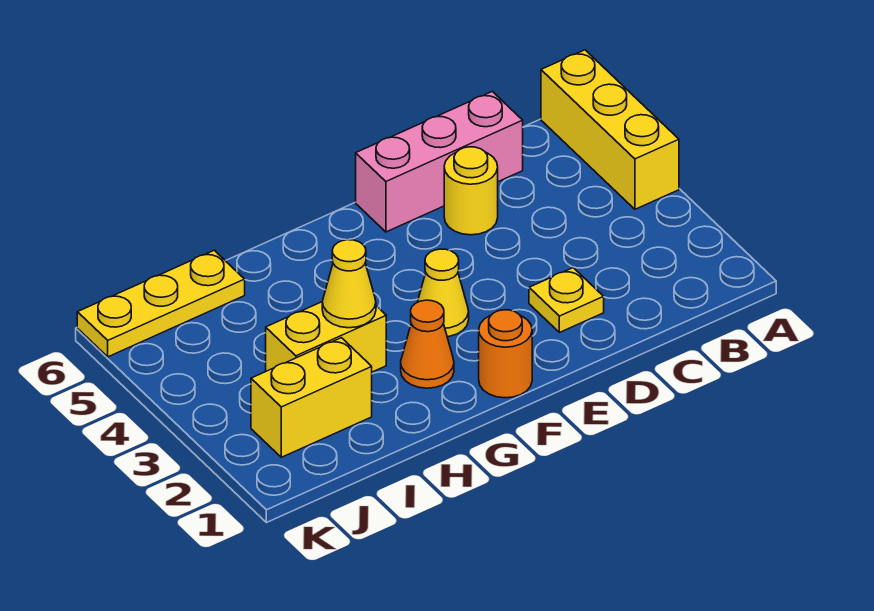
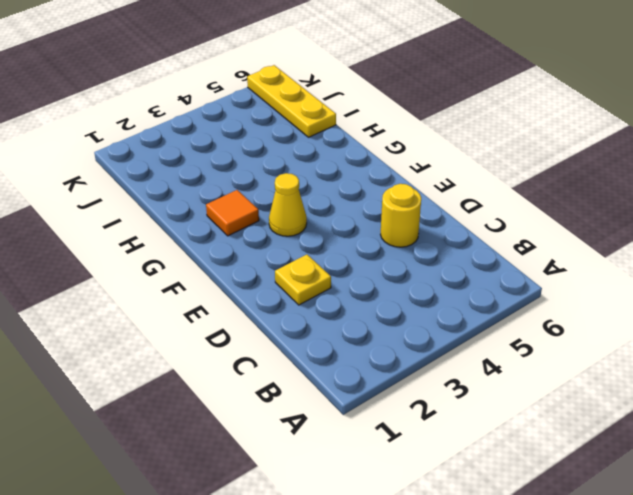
orange tile G2 level 1 -> orange cone G2 level 1
none -> yellow brick A4:A6 level 1
none -> pink brick C6:E6 level 1

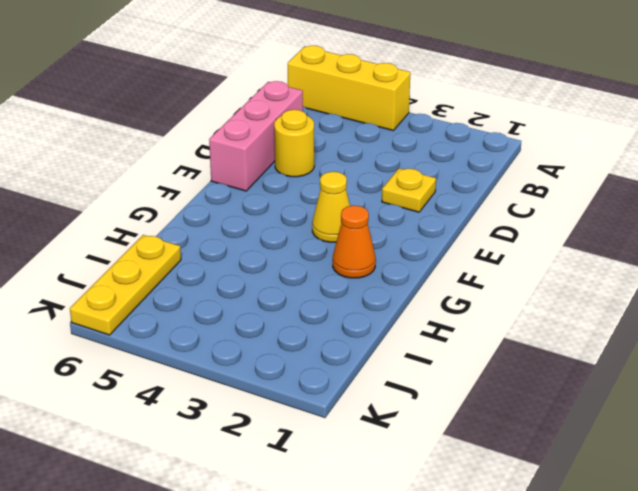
none -> orange round brick F1 level 1
none -> yellow brick H3:I3 level 1

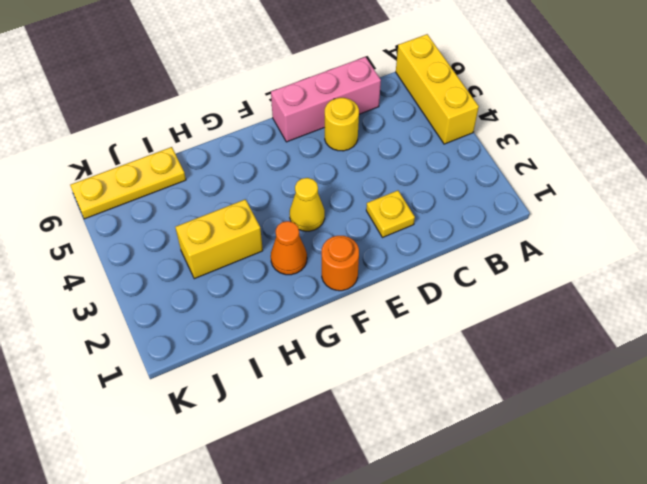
none -> yellow brick I2:J2 level 1
none -> yellow cone H3 level 2

